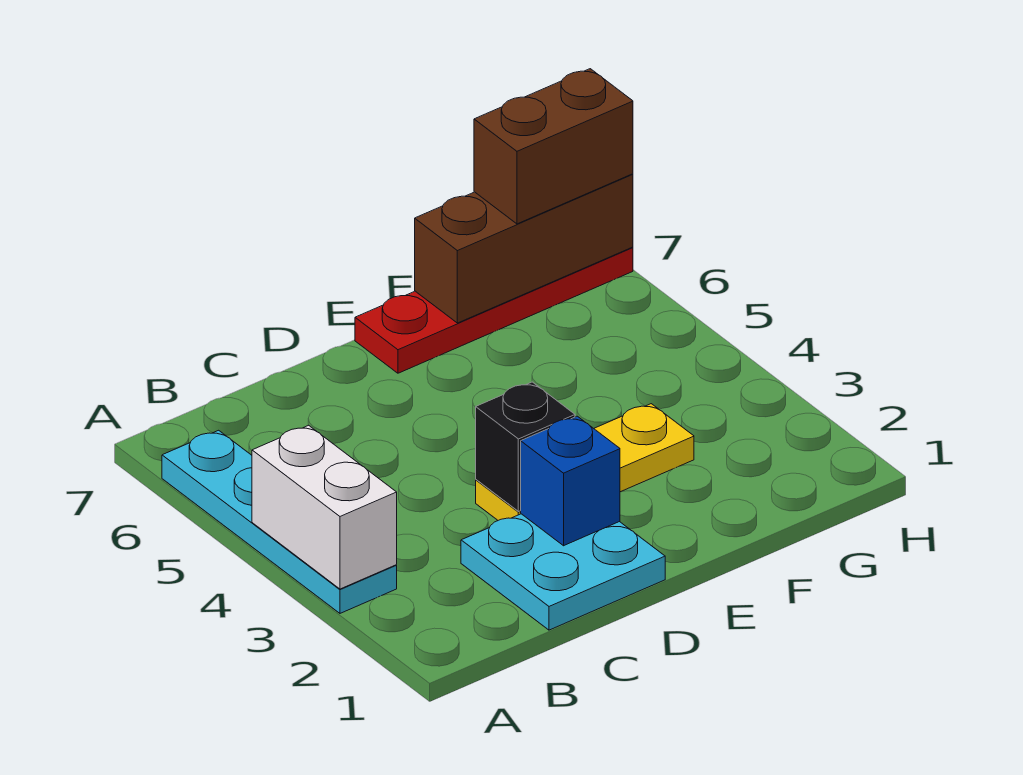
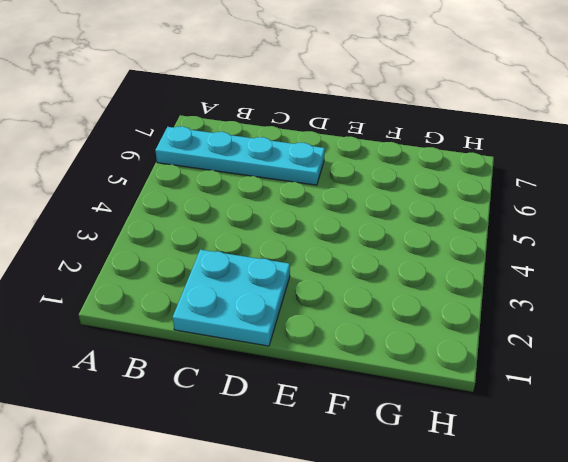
cyan plate A6:D6 level 1 -> cyan plate A3:A6 level 1
none -> yellow plate D3:F3 level 1
none -> red plate E7:H7 level 1

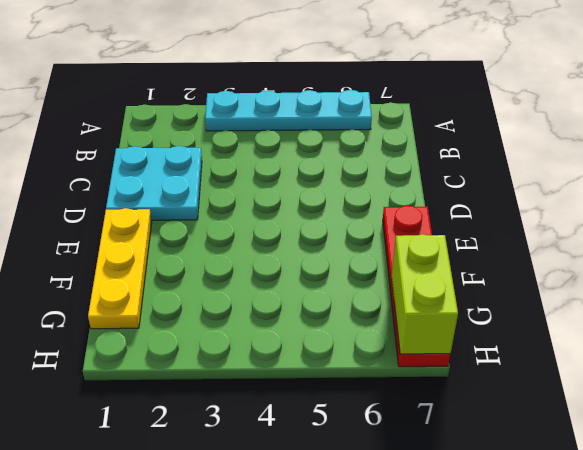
yellow plate E1:G1 level 1 -> yellow plate D3:F3 level 1
lime brick G7:H7 level 2 -> brown brick F7:H7 level 2
none -> white brick A3:A4 level 2
none -> blue brick D2 level 2

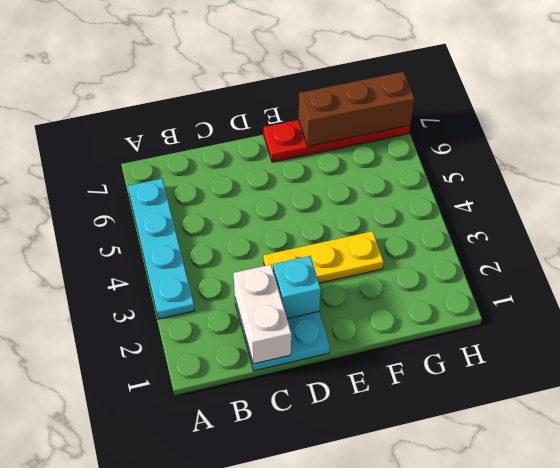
white brick C1:C2 level 2 -> white brick A3:A4 level 2
cyan brick D2 level 2 -> blue brick D2 level 2
none -> black brick D3 level 2
none -> brown brick G7:H7 level 3

